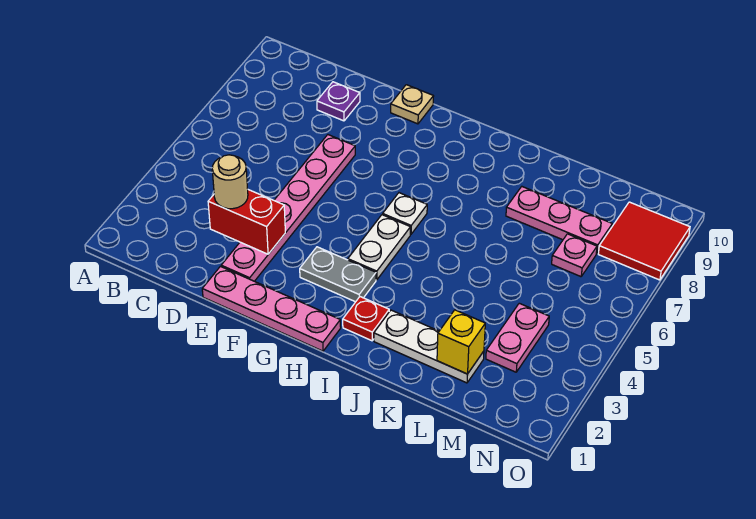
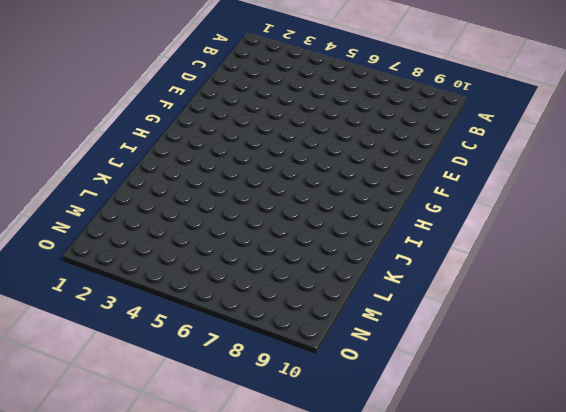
none -> purple plate D9 level 1
none -> pink plate E1:H1 level 1
none -> pink plate E2:E7 level 1

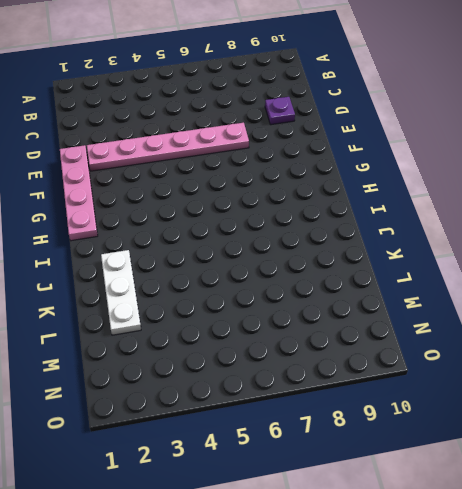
none -> tan plate F10 level 1
none -> grey plate G3:H3 level 1
none -> white plate H4:H5 level 1

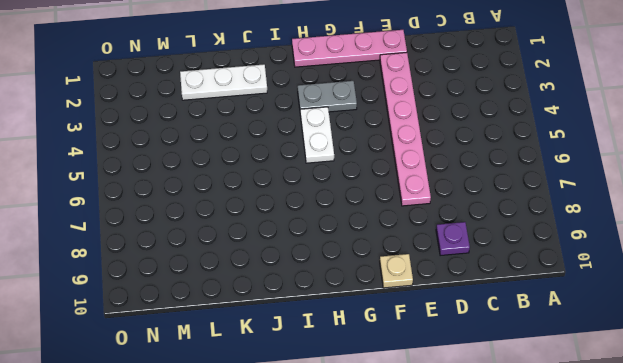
none -> white plate H6 level 1
none -> red plate I2 level 1
none -> pink plate K8:M8 level 1

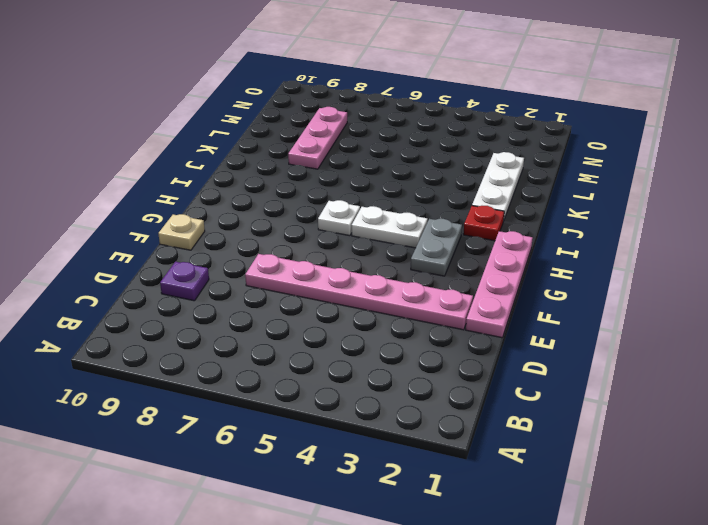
none -> pink plate M3:M4 level 1
none -> pink plate M7 level 1
none -> red tile N8:O9 level 1

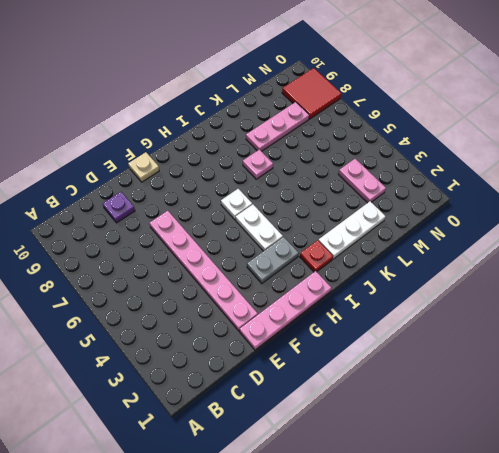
pink plate J7 level 1 -> pink plate M7 level 1
none -> red brick D3:E3 level 2
none -> yellow brick L2 level 2
none -> tan round brick D3 level 3

